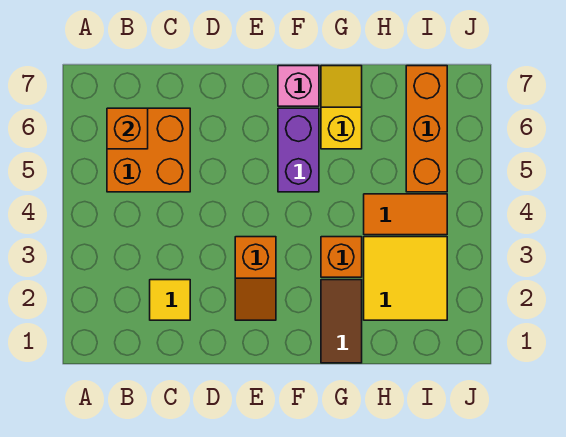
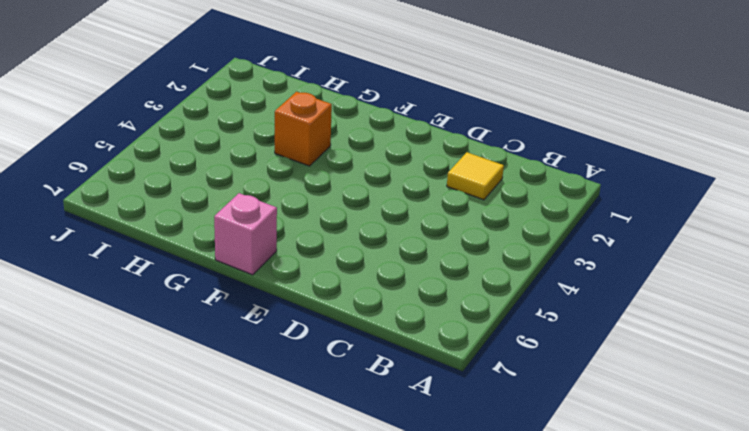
none -> orange brick B5:C6 level 1
none -> orange slope E2:E3 level 1 top 3
none -> purple brick F5:F6 level 1

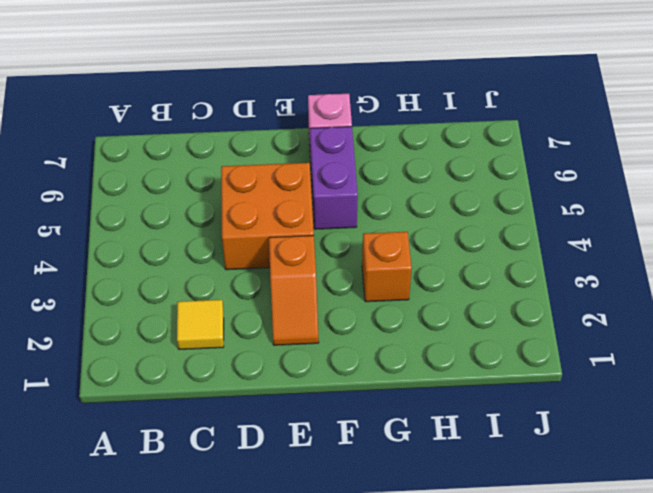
orange brick D4:E5 level 1 -> orange brick B5:C6 level 1
none -> brown tile G1:G2 level 1
none -> yellow slope G6:G7 level 1 top 6
none -> yellow tile H2:I3 level 1

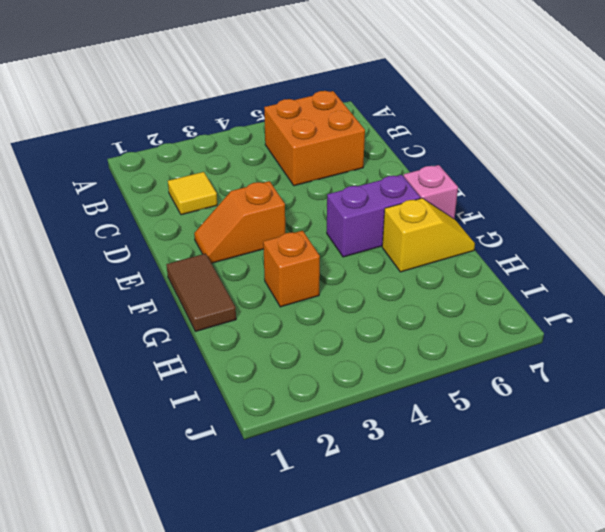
brown tile F1:G1 level 1 -> brown tile G1:G2 level 1
none -> yellow tile H2:I3 level 1
none -> orange tile H4:I4 level 1
none -> orange brick I5:I7 level 1

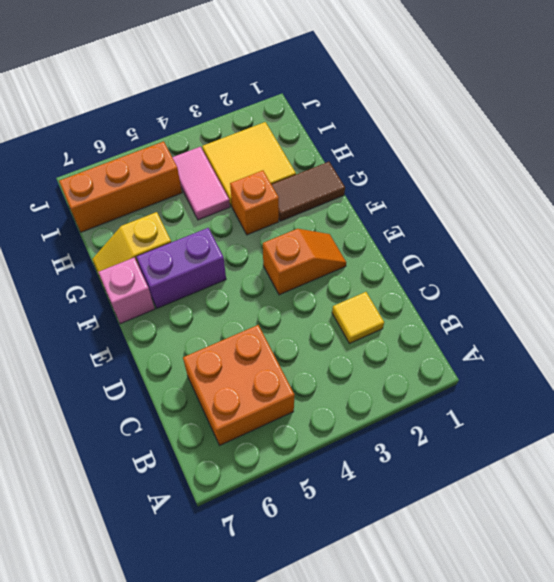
pink tile H4:I4 level 1 -> orange tile H4:I4 level 1
none -> orange brick B6 level 2

